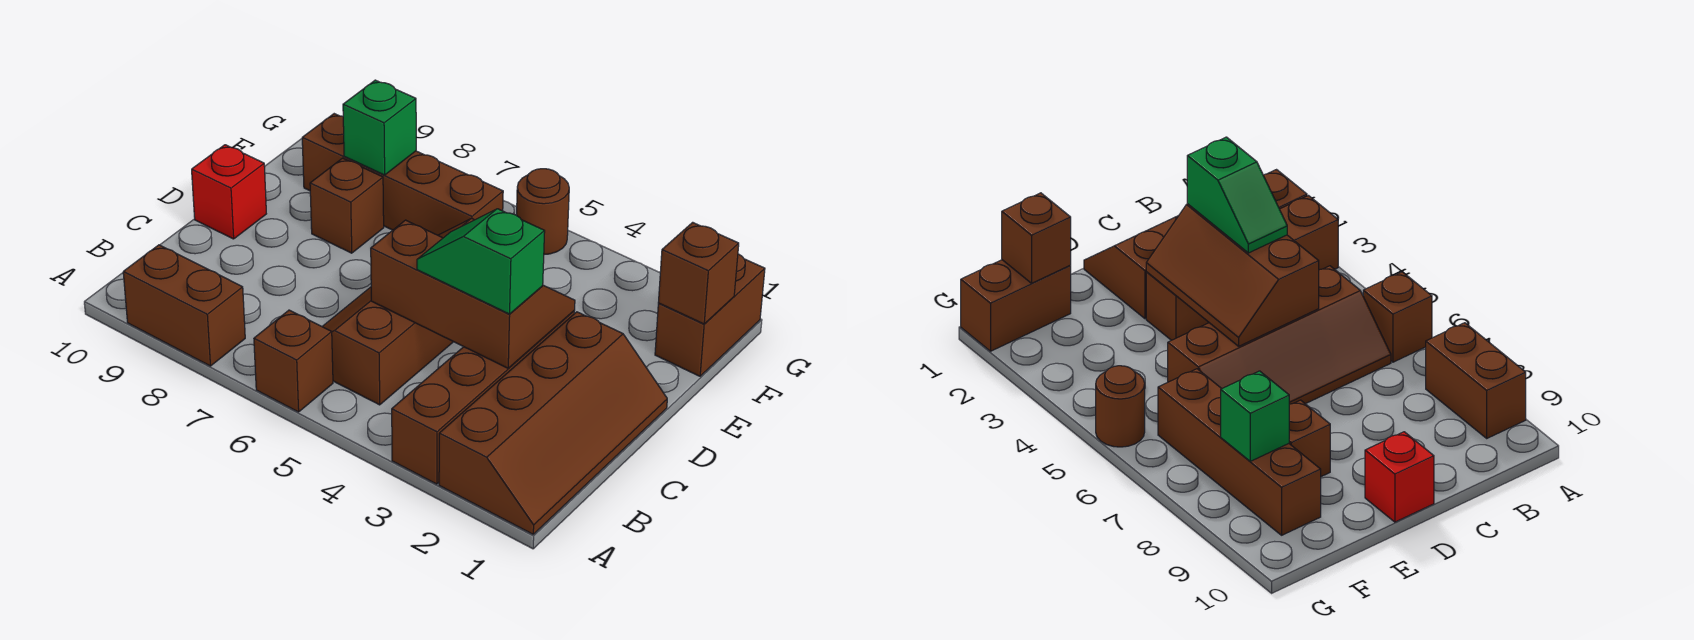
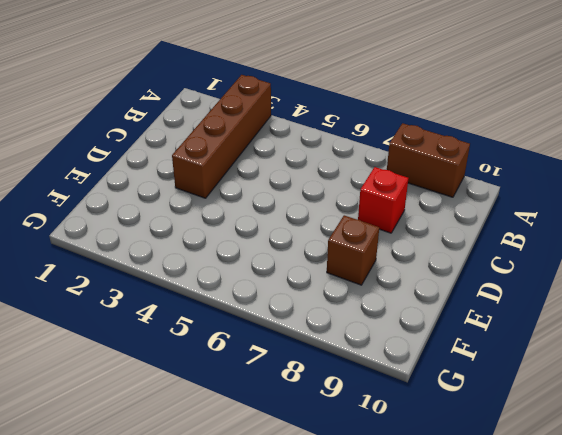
red brick C8 level 1 -> red brick D10 level 1
none -> brown slope A1:D2 level 1 top 2
none -> brown brick A6 level 1
none -> brown slope B5:E6 level 1 top 5

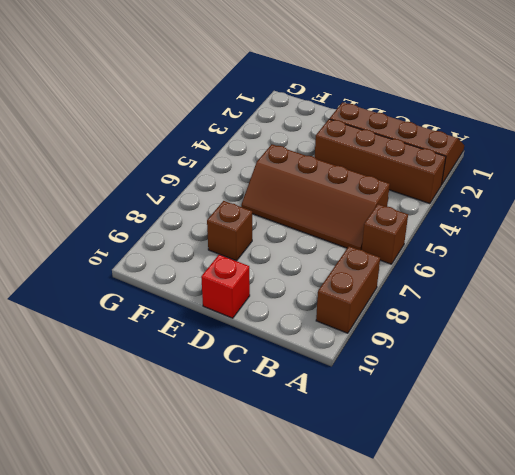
none -> brown brick F1:G1 level 1
none -> brown brick F6:F9 level 1
none -> brown round brick G5 level 1

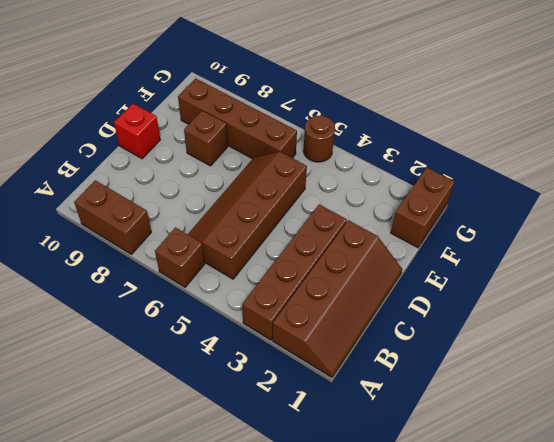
none -> brown slope C3:D5 level 2 top C
none -> brown brick F1 level 2
none -> green brick F8 level 2

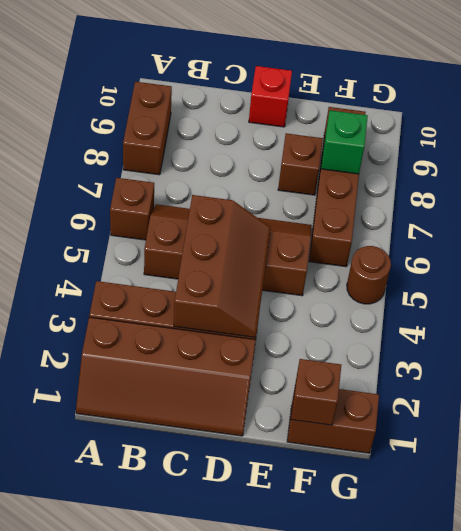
none -> green slope C3:C4 level 3 top 3

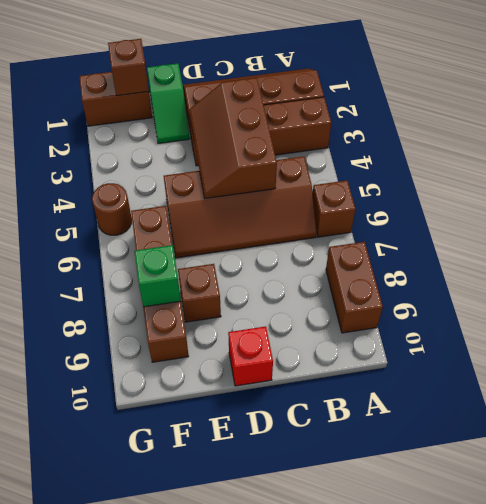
green slope E1:E2 level 1 top 1 -> green slope C3:C4 level 3 top 3

